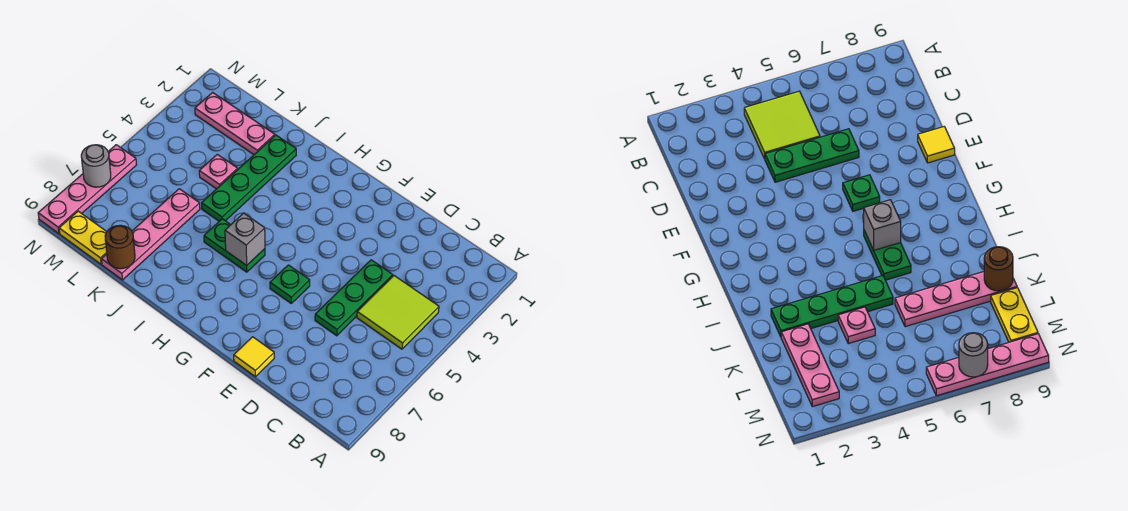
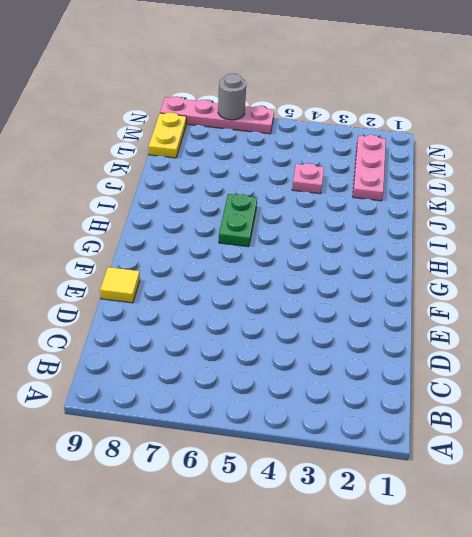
none -> lime tile B4:C5 level 1
none -> green plate D4:D6 level 1
none -> green plate F6 level 1

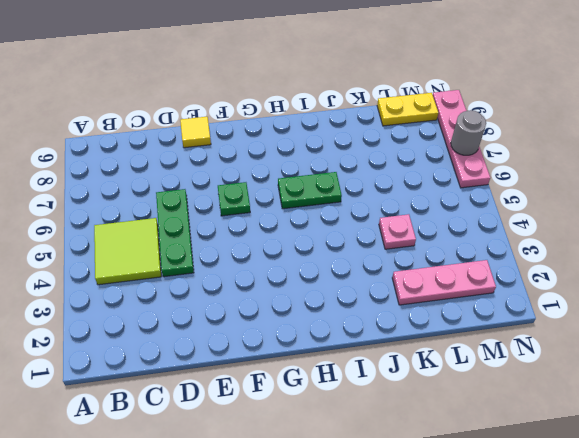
none -> green plate J2:J5 level 1
none -> pink plate K6:K9 level 1
none -> grey brick H6 level 2

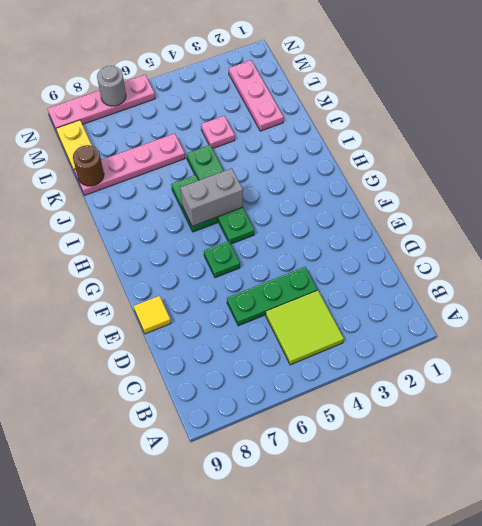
green plate G5:J5 level 1 -> green plate J2:J5 level 1
grey brick H5:H6 level 2 -> grey brick H6 level 2

